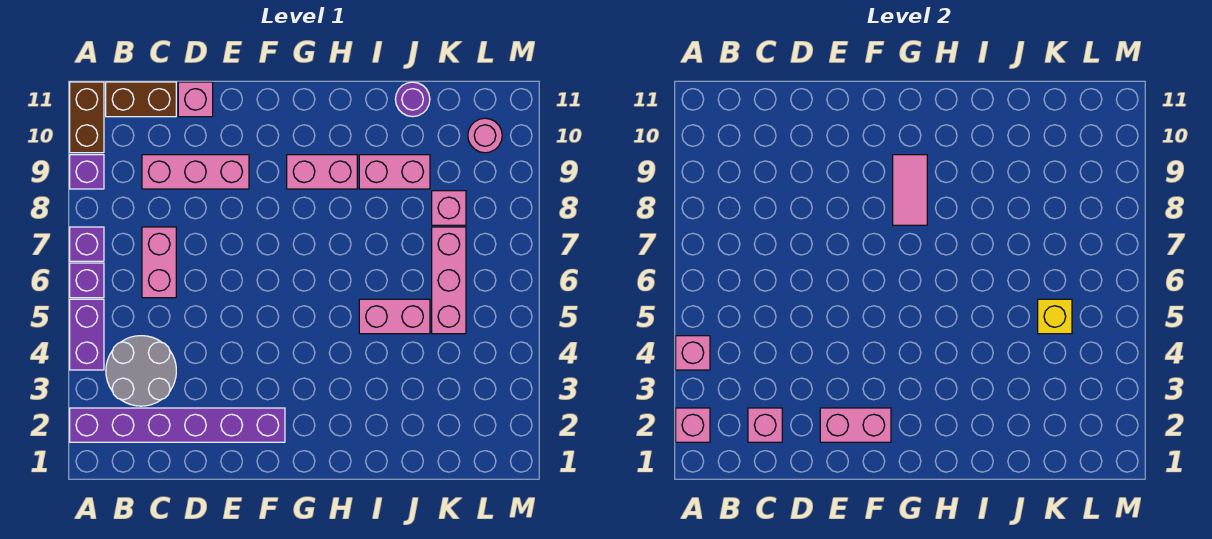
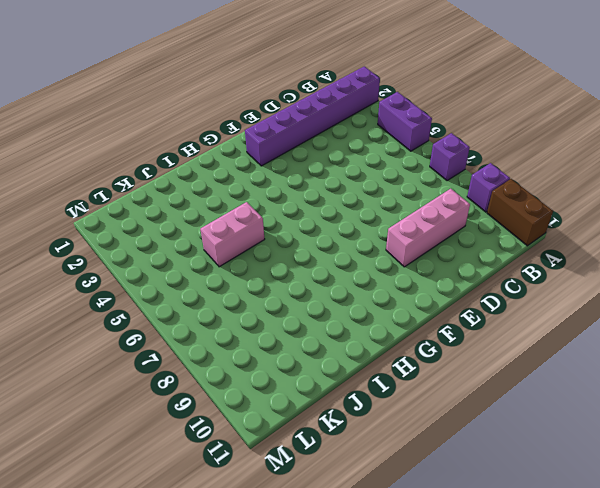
none -> purple brick A6 level 1
none -> grey round brick B3:C4 level 1
none -> brown brick B11:C11 level 1

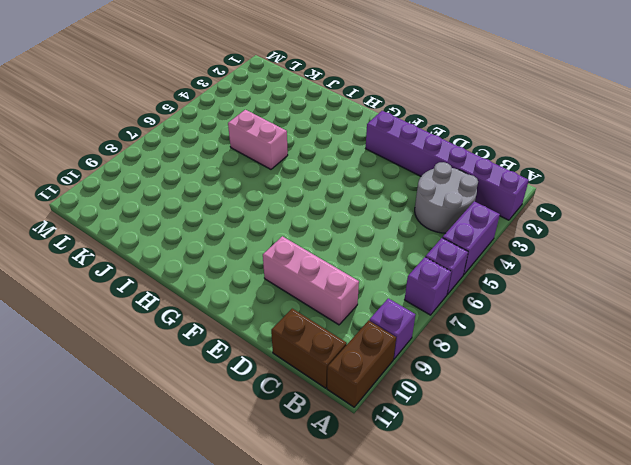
none -> pink brick C6:C7 level 1
none -> pink brick D11 level 1
none -> pink brick G9:H9 level 1

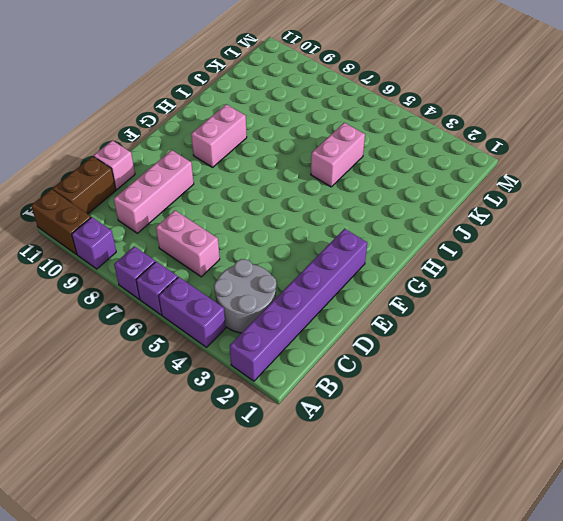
none -> pink brick I9:J9 level 1
none -> purple round brick J11 level 1
none -> pink brick K5:K7 level 1

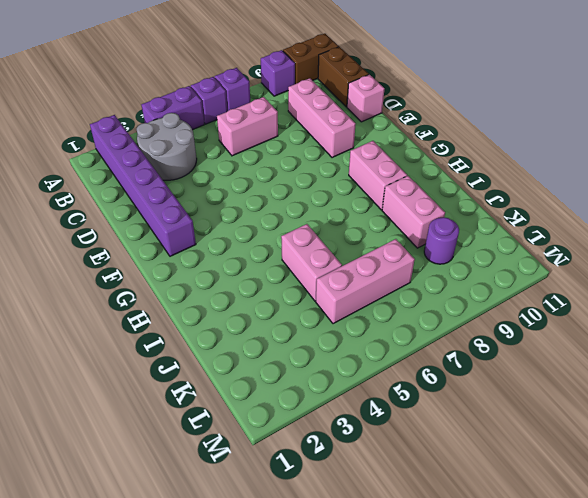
purple round brick K9 level 1 -> purple round brick J11 level 1
none -> pink brick K8 level 1
none -> pink round brick L10 level 1
none -> pink brick A2 level 2

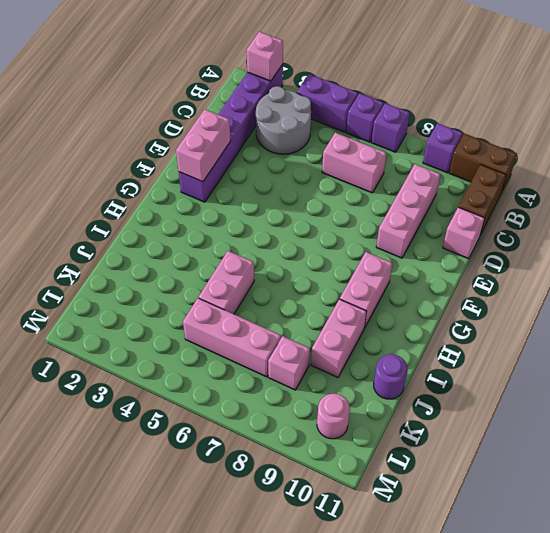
none -> pink brick A4 level 2
none -> pink brick C2 level 2
none -> pink tile G8:G9 level 2

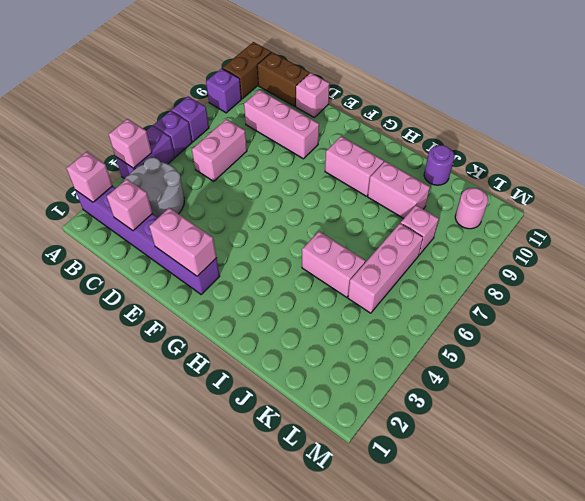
none -> pink tile G8:G9 level 2
none -> yellow brick K5 level 2

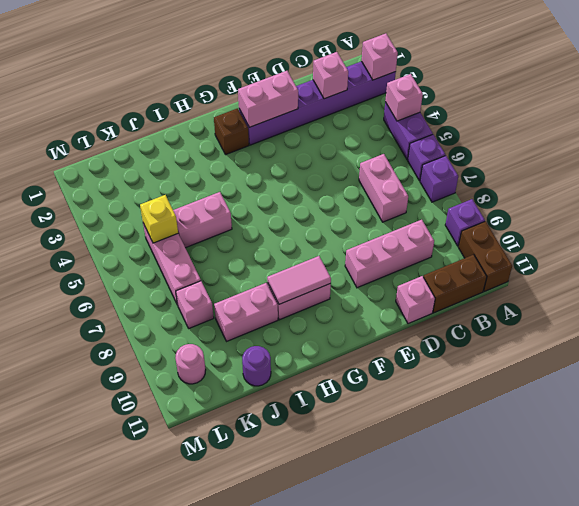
brown brick G2 level 1 -> none
pink tile G9:H9 level 2 -> pink tile G8:G9 level 2
none -> grey round brick B3:C4 level 1

